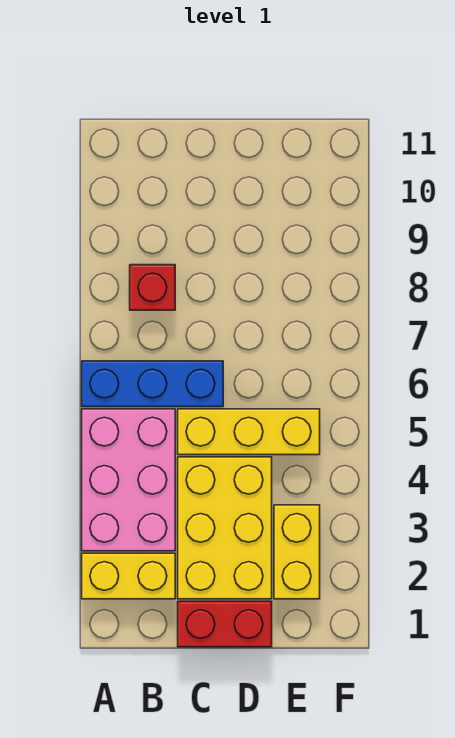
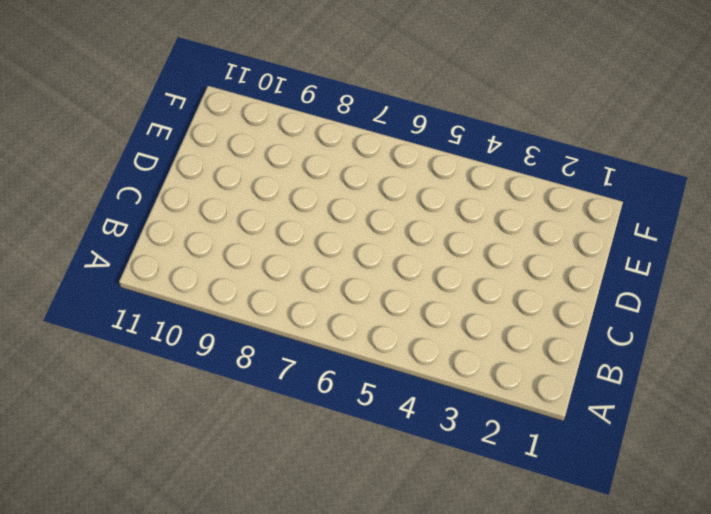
none -> yellow brick A2:B2 level 1
none -> pink brick A3:B5 level 1

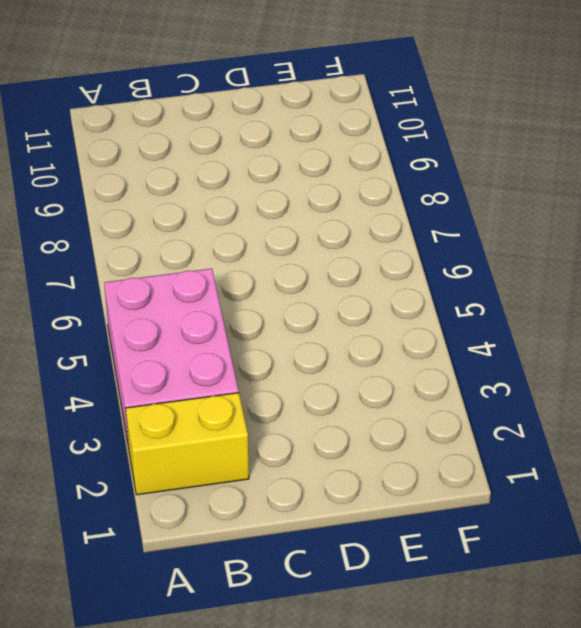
none -> blue brick A6:C6 level 1
none -> red brick B8 level 1

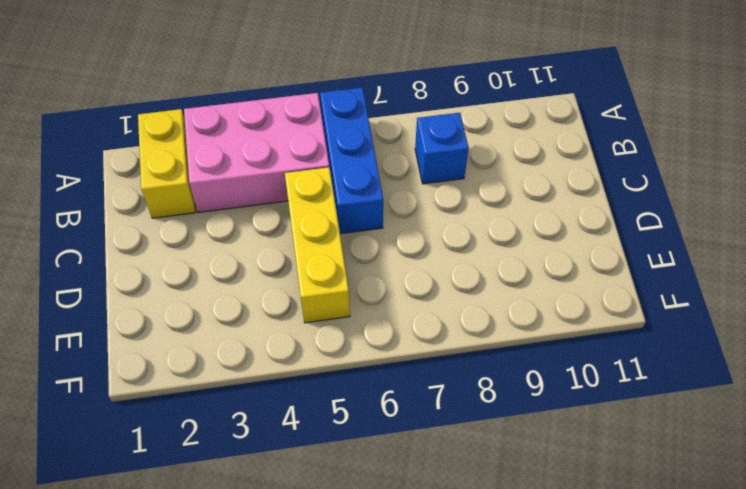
blue brick B8 level 1 -> red brick B8 level 1
none -> red brick C1:D1 level 1
none -> yellow brick C2:D4 level 1

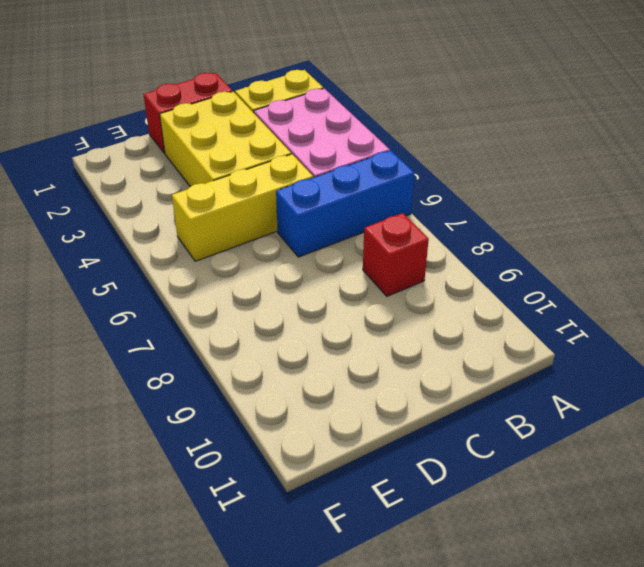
none -> yellow brick E2:E3 level 1

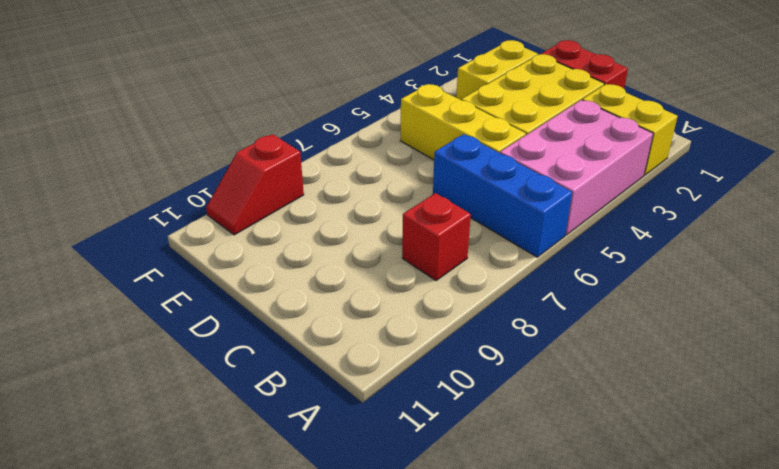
red slope F9:F10 level 1 top 9 -> none

